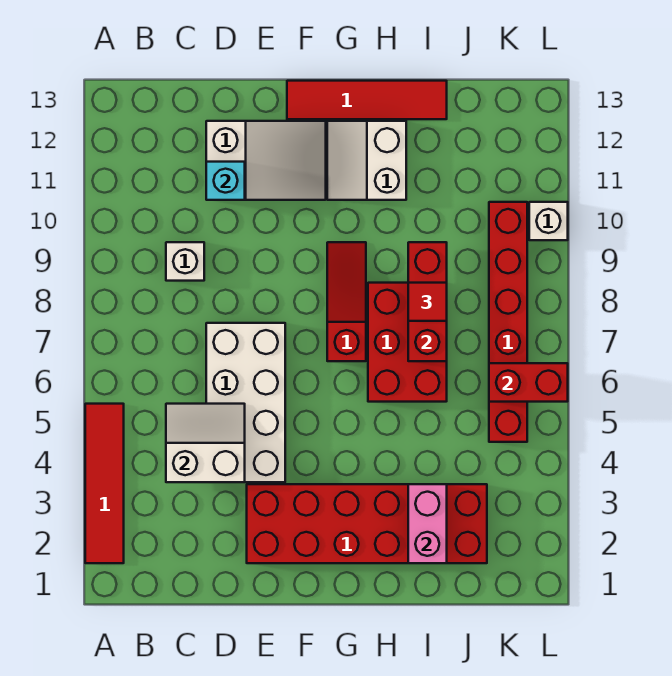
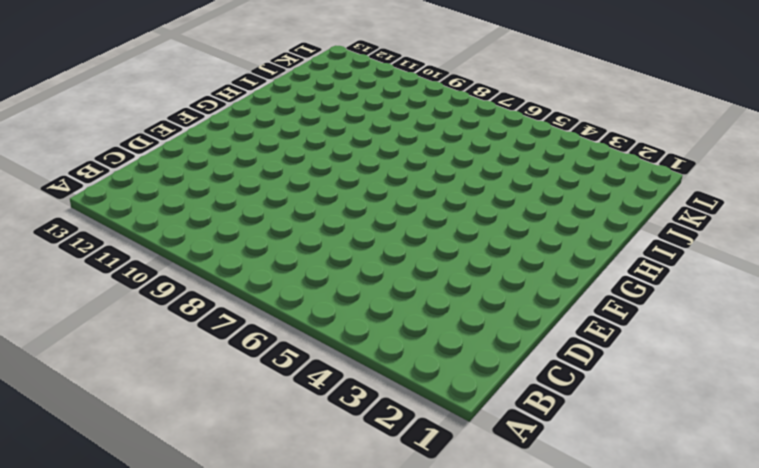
none -> red tile A2:A5 level 1
none -> white brick C9 level 1
none -> white brick D4:E7 level 1

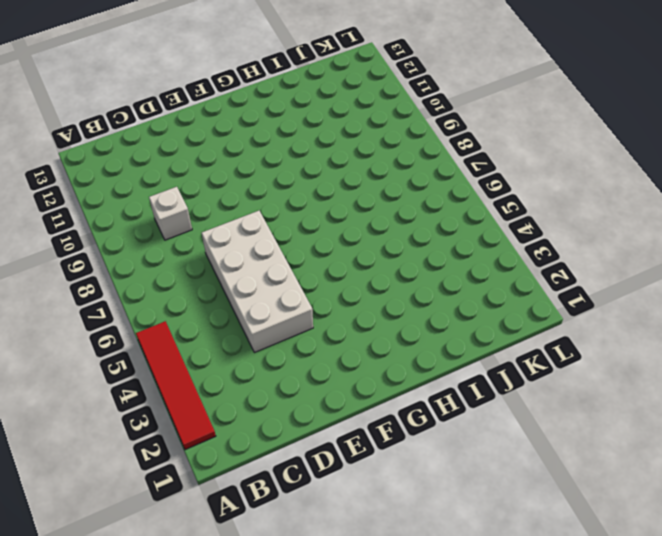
none -> white slope D11:F12 level 1 top D
none -> red brick E2:J3 level 1
none -> red tile F13:I13 level 1

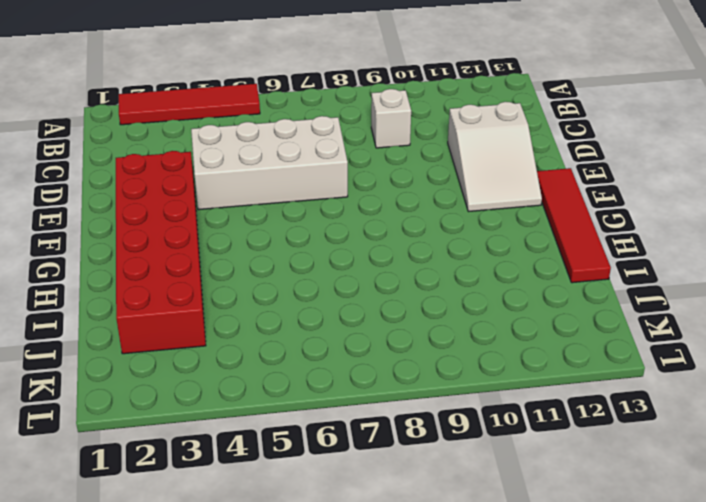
none -> red slope G7:G9 level 1 top 7
none -> white slope G11:H12 level 1 top H
none -> red brick H6:I8 level 1

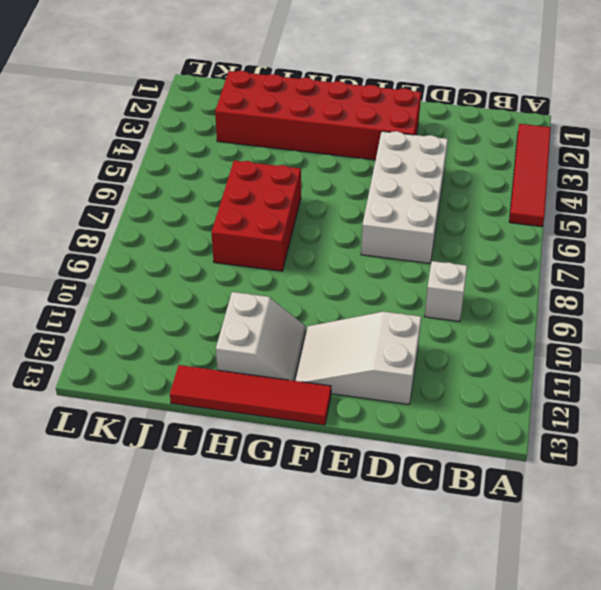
none -> red slope G7:G9 level 1 top 7
none -> red brick K5:K10 level 1
none -> white brick L10 level 1

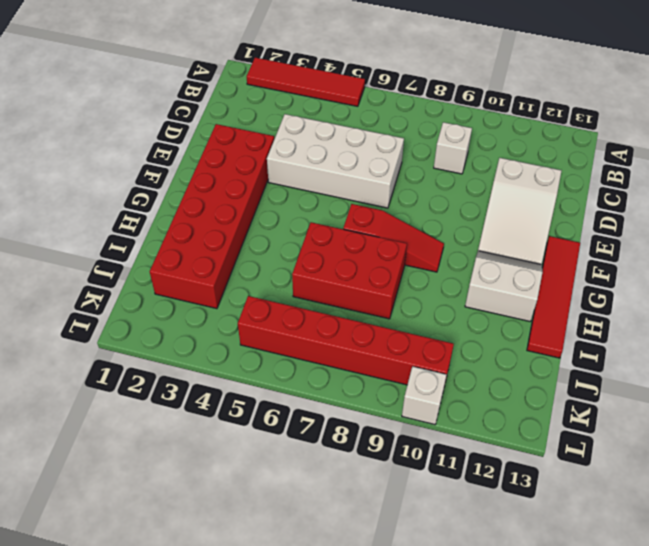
none -> white slope C4:D5 level 2 top 4
none -> cyan brick D11 level 2
none -> pink brick I2:I3 level 2

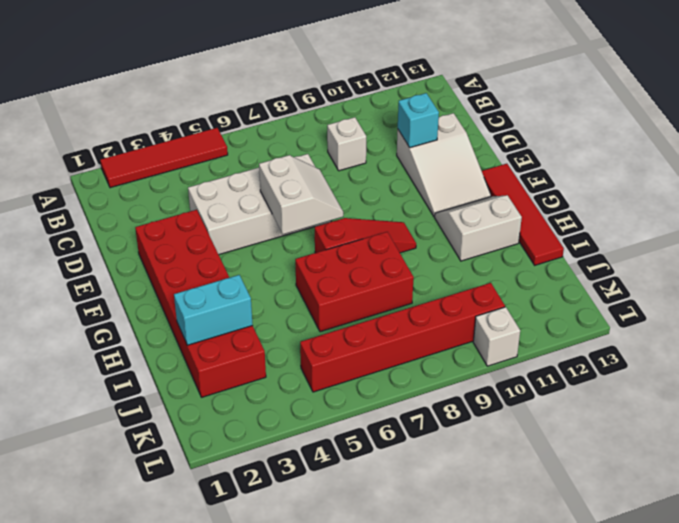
white slope E6:F7 level 2 top 6 -> white slope C4:D5 level 2 top 4
cyan brick I2:I3 level 2 -> pink brick I2:I3 level 2
none -> red brick I7:I9 level 2
none -> red brick K6:L6 level 2
none -> red tile I8 level 3

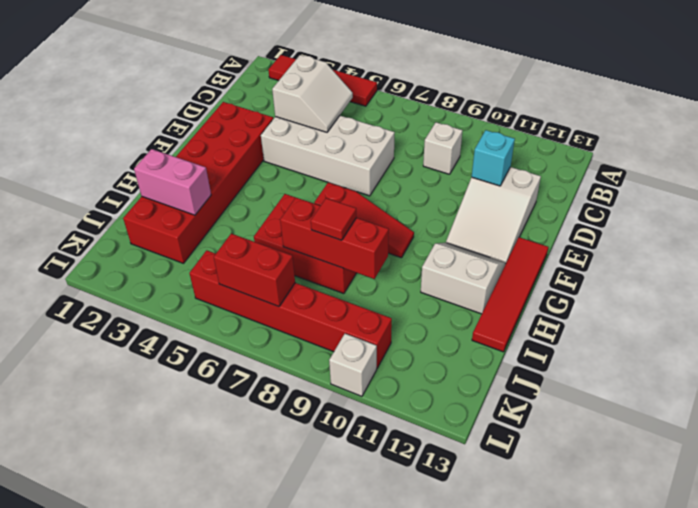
red brick K6:K7 level 2 -> red brick K6:L6 level 2

